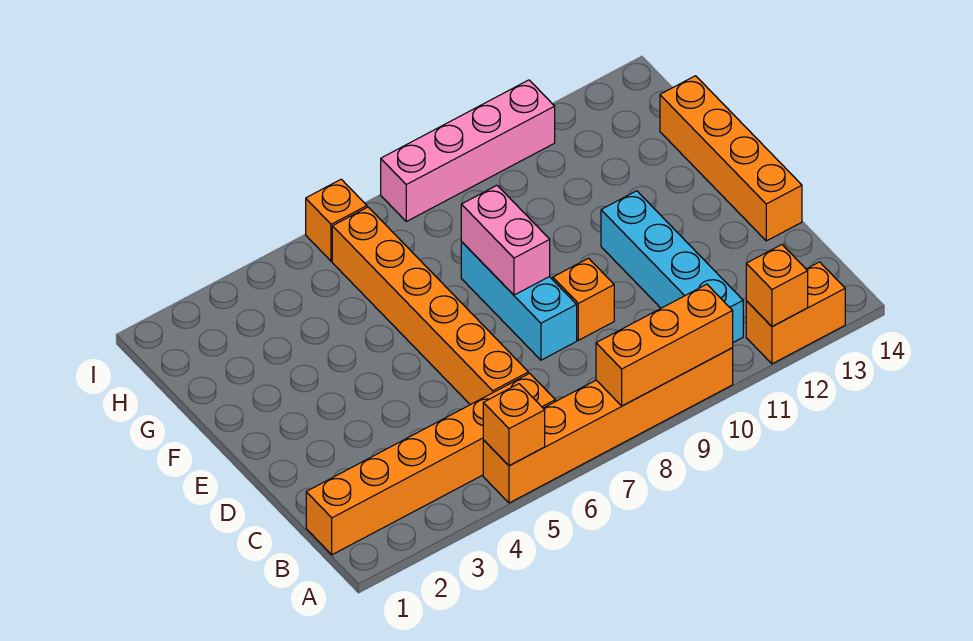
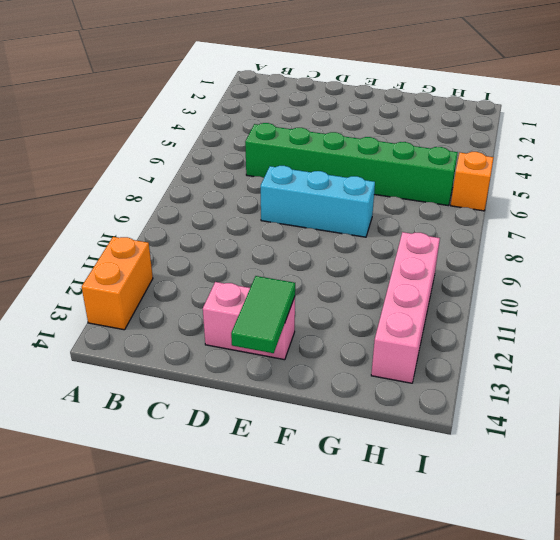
green brick C6:H6 level 1 -> orange brick C6:H6 level 1
pink brick D13:E13 level 1 -> pink brick E8:F8 level 2
green tile E13:E14 level 2 -> none
pink brick H10:H13 level 1 -> pink brick I8:I11 level 1
none -> orange brick A5:A10 level 1
none -> orange brick B1:B6 level 1
none -> cyan brick B11:E11 level 1

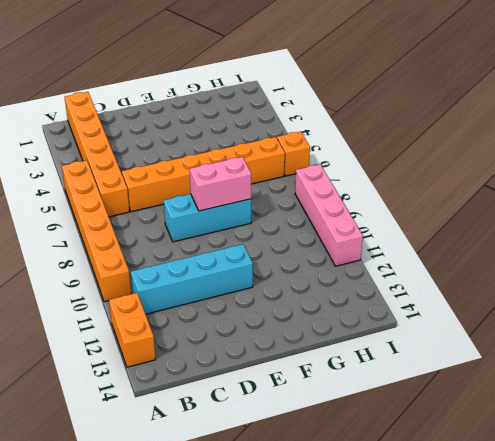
none -> orange brick D9 level 1
none -> orange brick D14:G14 level 1
none -> orange brick A5 level 2

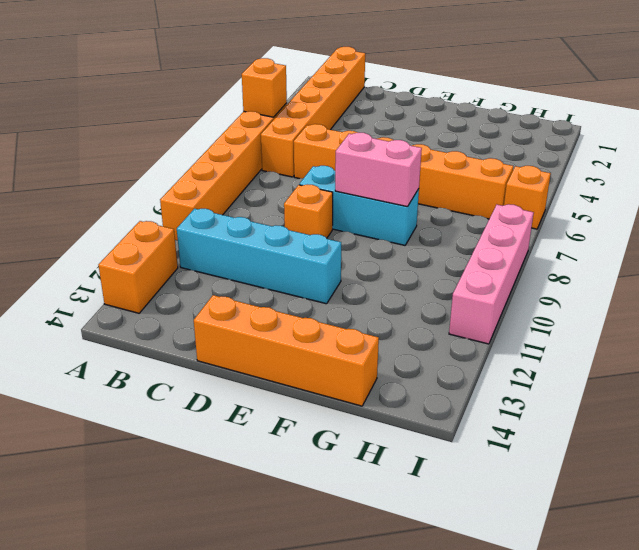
none -> orange brick A8:A10 level 2
none -> orange brick A12 level 2

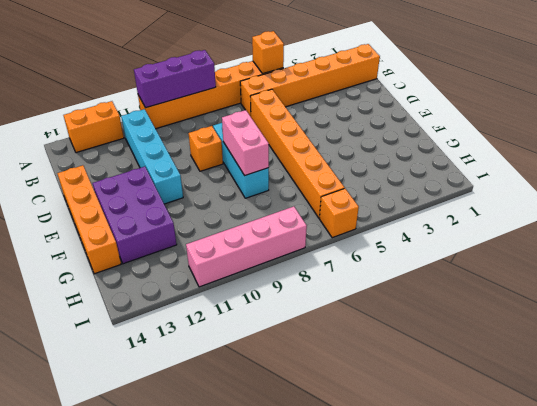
purple brick A8:A10 level 2 -> orange brick A8:A10 level 2
purple brick E12:G13 level 1 -> none
none -> orange brick A12 level 2

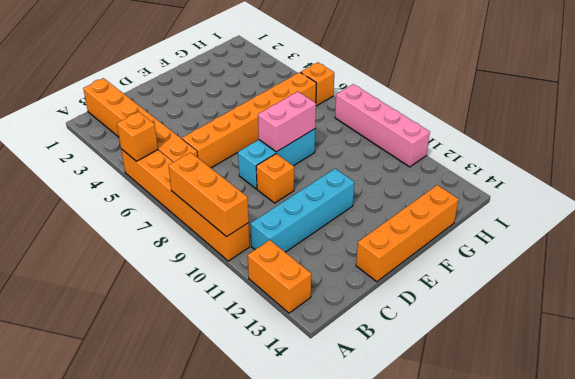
none -> orange brick A12 level 2

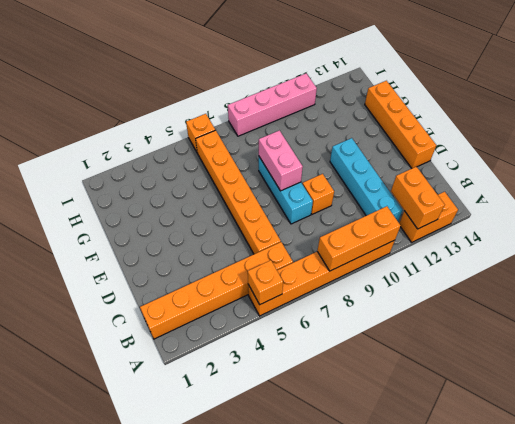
orange brick A12:B12 level 2 -> orange brick A12 level 2

